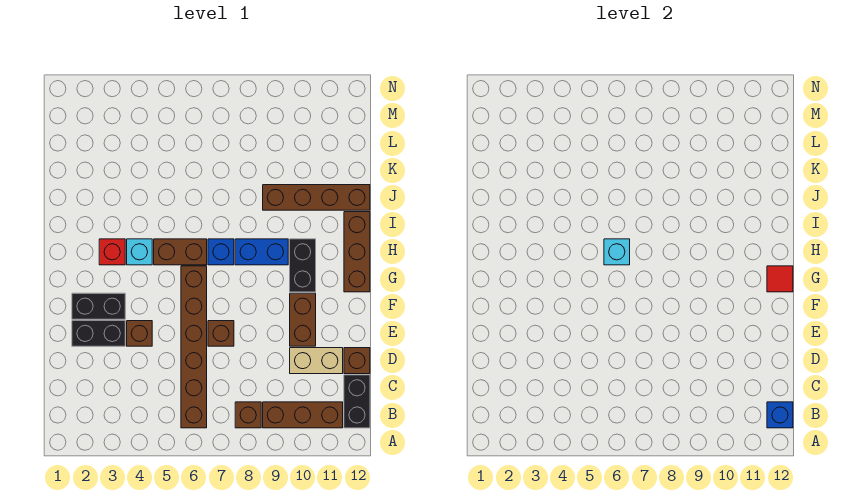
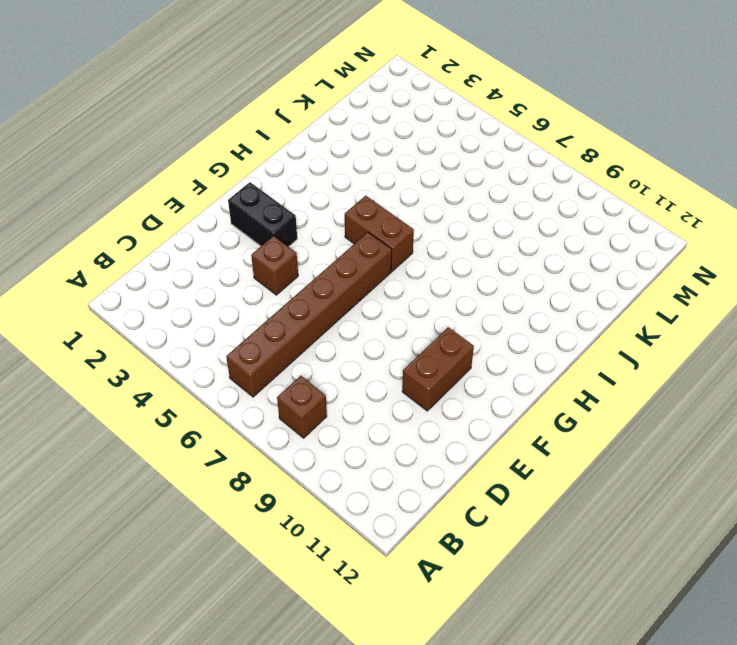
none -> brown brick B9:B11 level 1
none -> black brick B12:C12 level 1
none -> tan brick D10:D11 level 1

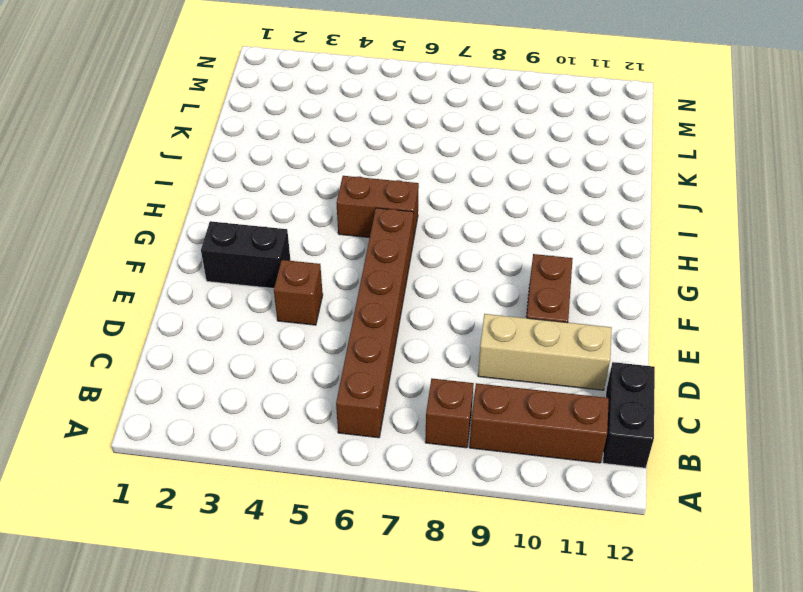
tan brick D9:D11 level 1 -> tan brick D10:D11 level 1
none -> brown brick D12 level 1
none -> black brick E2:E3 level 1
none -> brown brick E7 level 1

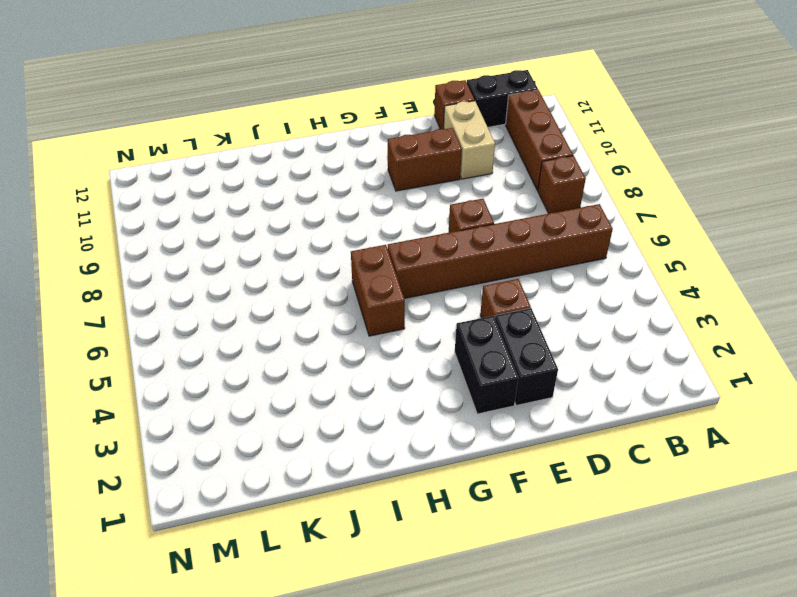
none -> black brick G10:H10 level 1
none -> brown brick G12:I12 level 1
none -> red brick H3 level 1

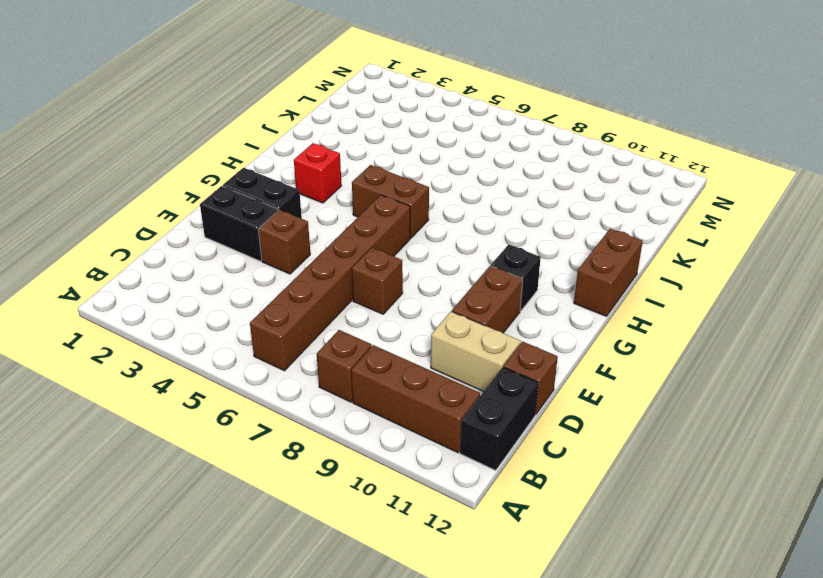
black brick G10 level 1 -> black brick G10:H10 level 1
brown brick H12:I12 level 1 -> brown brick G12:I12 level 1
none -> cyan brick H4 level 1
none -> blue brick H7 level 1
none -> blue brick H8:H9 level 1

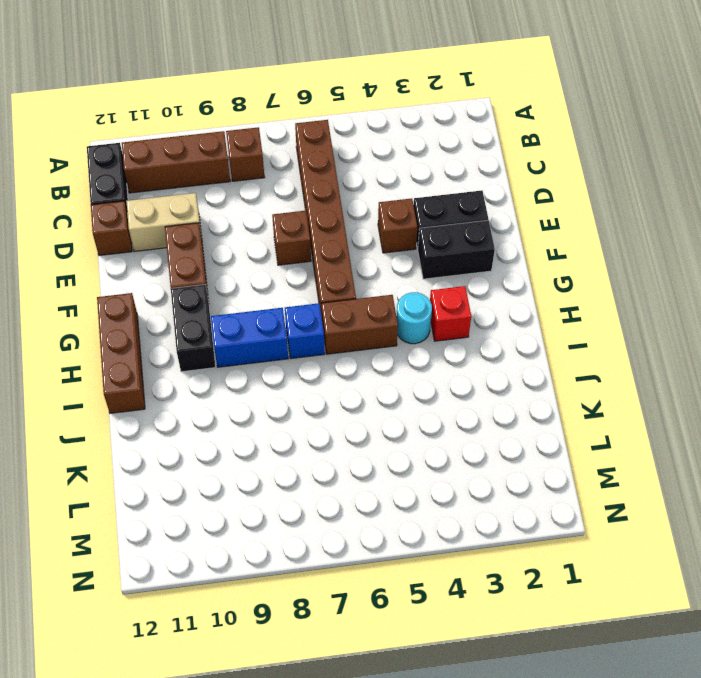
cyan round brick H4 level 1 -> cyan brick H4 level 1
none -> brown brick J9:J12 level 1
none -> blue brick B12 level 2
none -> red tile G12 level 2

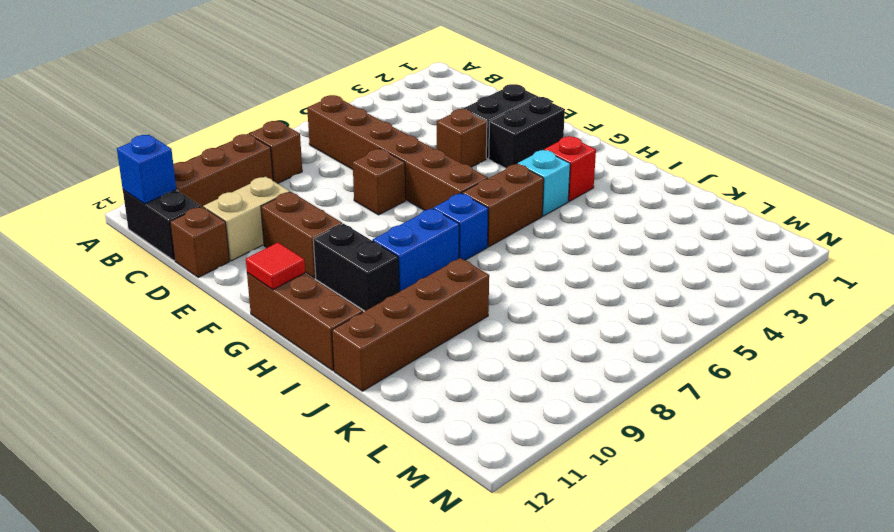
none -> cyan brick H6 level 2

